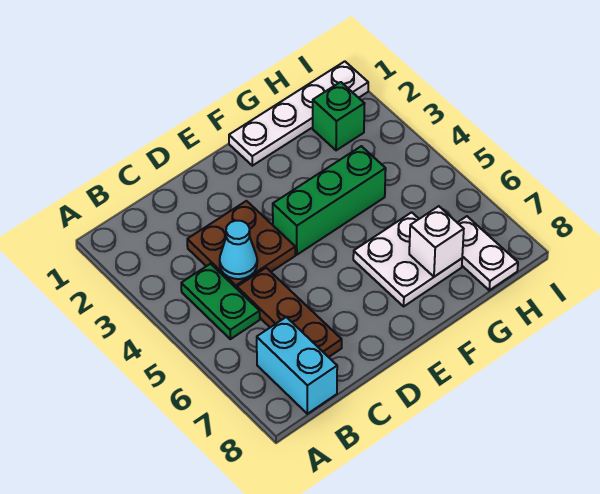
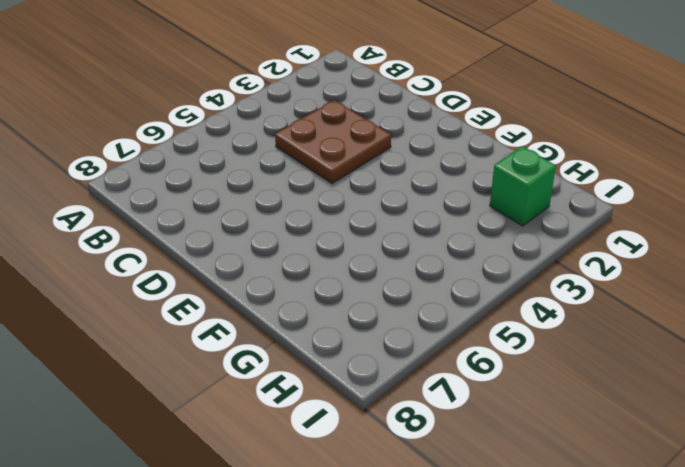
none -> green plate B4:B5 level 1
none -> cyan brick B7:B8 level 1

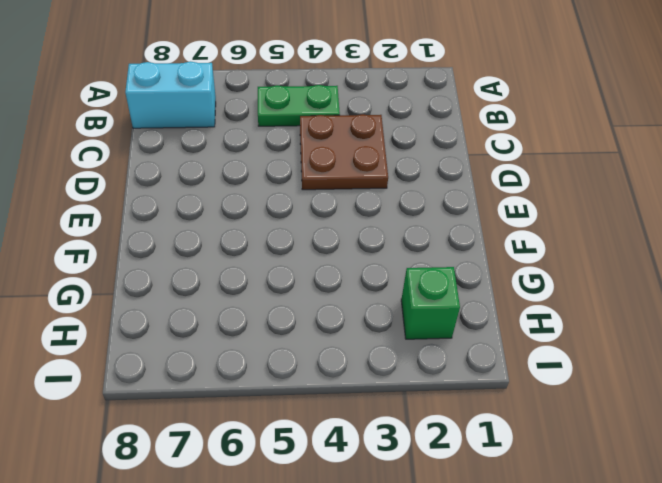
none -> brown plate C5:C7 level 1
none -> green brick E4:G4 level 1

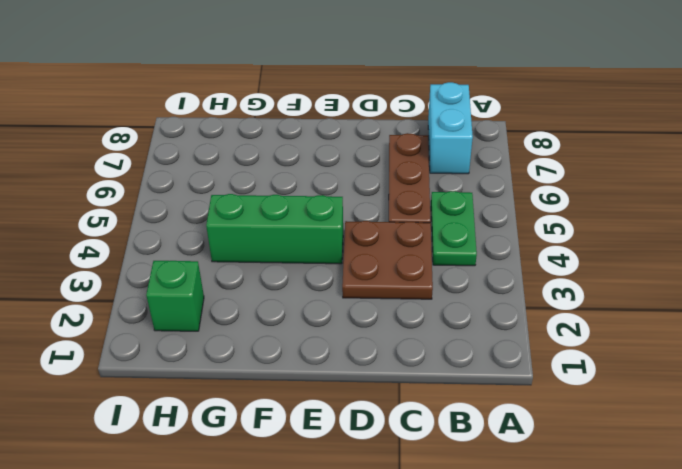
none -> white plate F1:I1 level 1
none -> white plate F6:G7 level 1

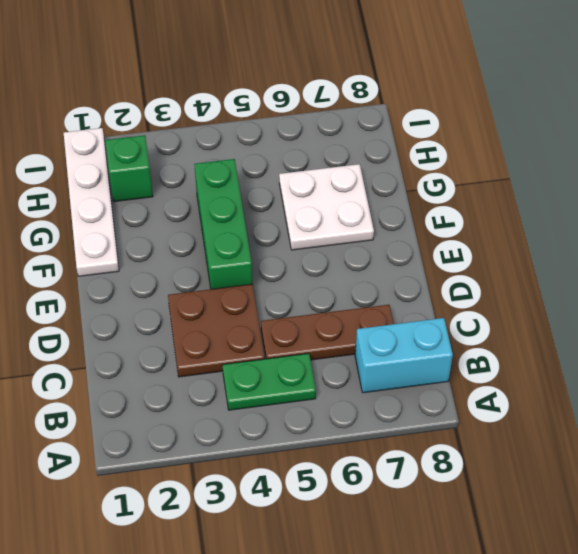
none -> white plate H7:H8 level 1
none -> cyan cone C4 level 2

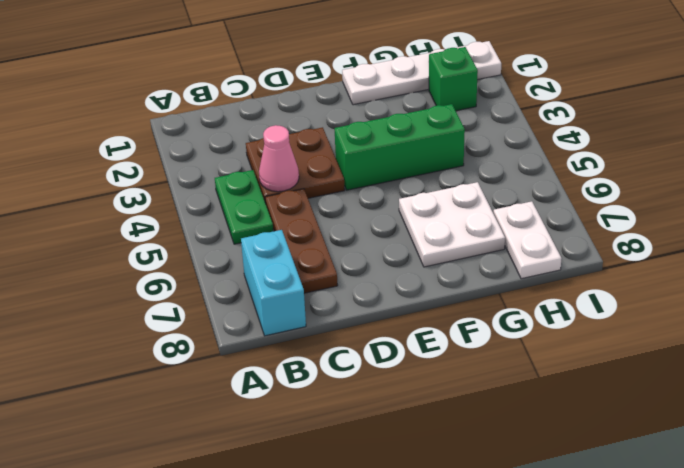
pink cone C4 level 2 -> cyan cone C4 level 2
none -> white brick G7 level 2

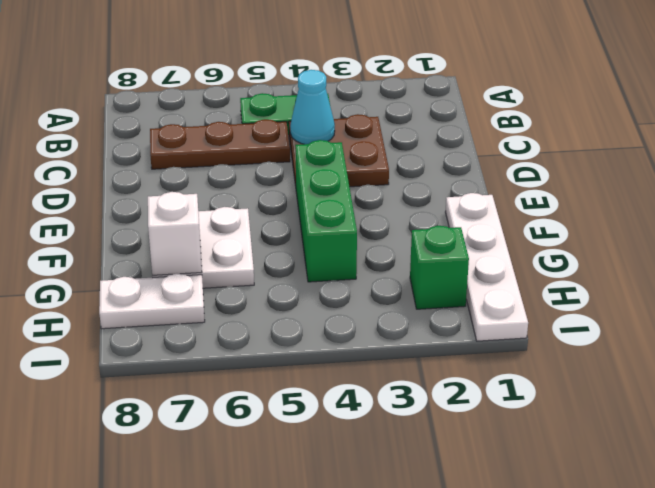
none -> cyan brick B7:B8 level 1

